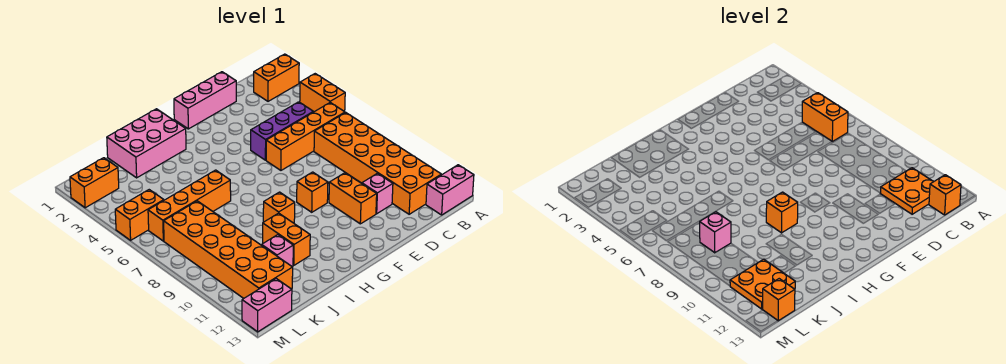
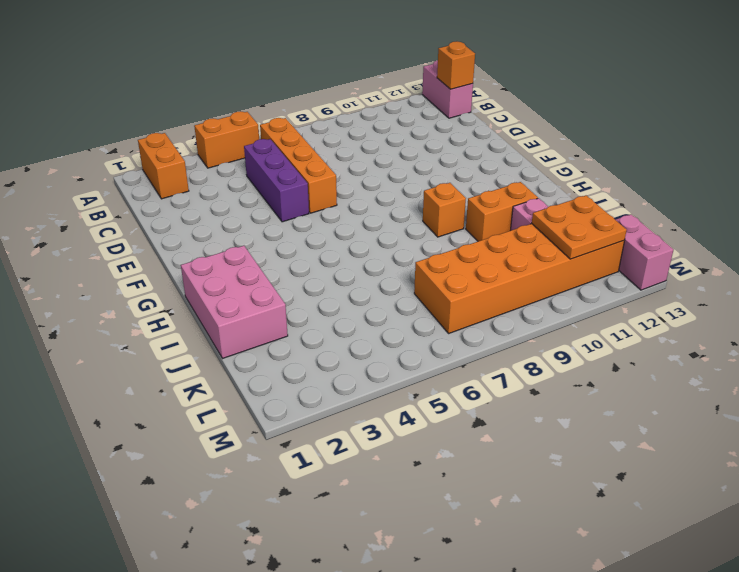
none -> orange brick B7:C12 level 1
none -> pink brick D1:F1 level 1
none -> pink brick D11 level 1

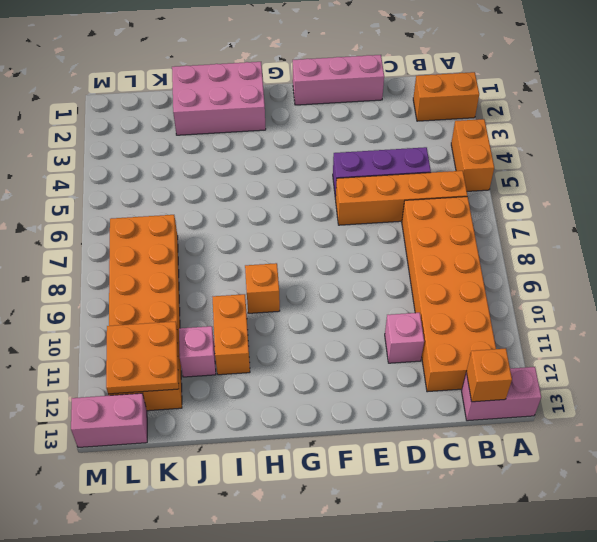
none -> orange brick E10:E11 level 1
none -> orange brick F9 level 1
none -> orange brick I6:L6 level 1

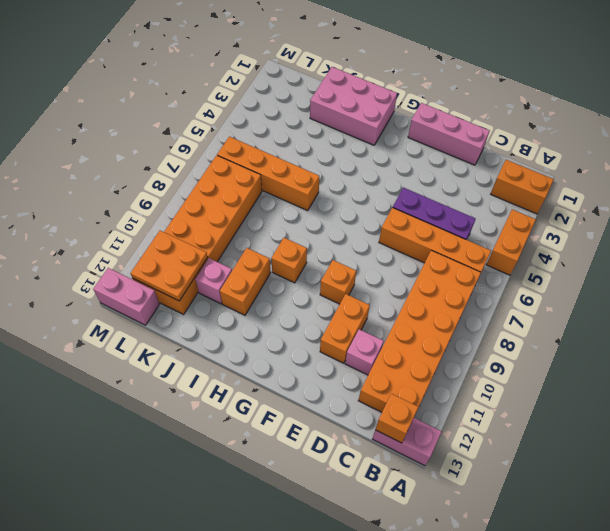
none -> orange brick L2:M2 level 1
none -> orange brick L5:M5 level 1
none -> orange brick B5:B6 level 2

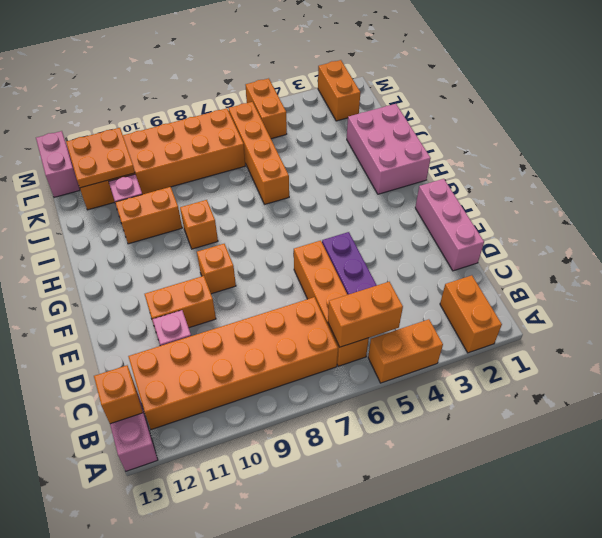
none -> orange plate B11:C12 level 2
none -> orange brick H9 level 2
none -> pink brick K8 level 2

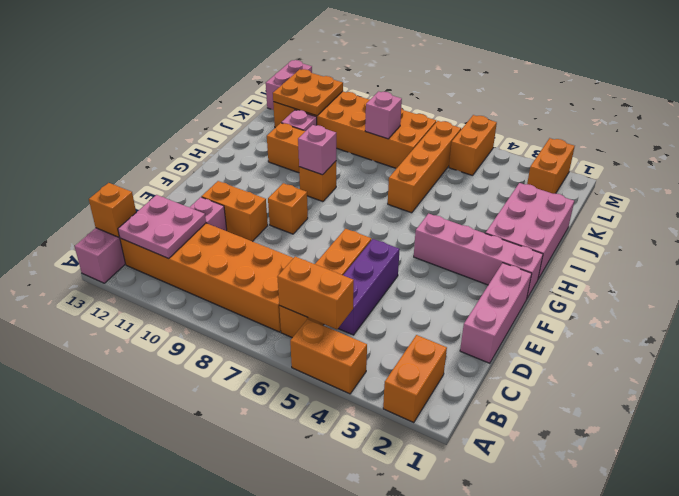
pink plate B11:C12 level 2 -> orange plate B11:C12 level 2
pink brick G1:G4 level 1 -> none
pink brick H9 level 2 -> orange brick H9 level 2
none -> orange brick L13 level 2

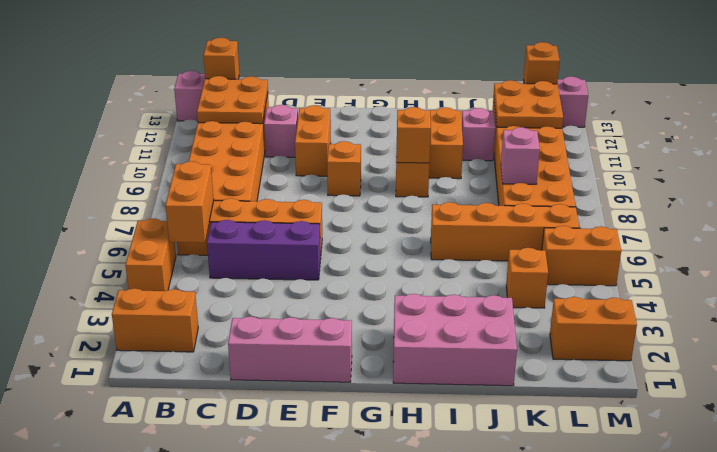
orange brick K4 level 1 -> none

